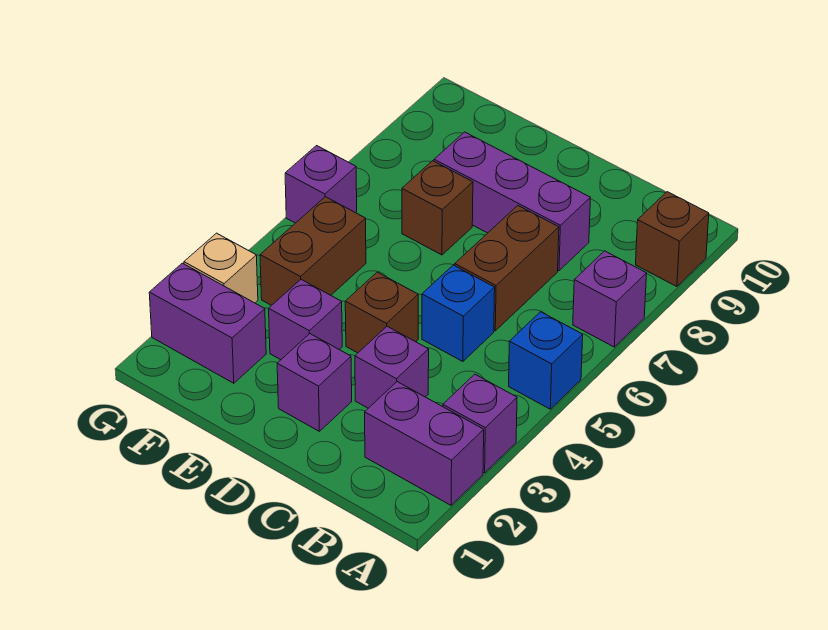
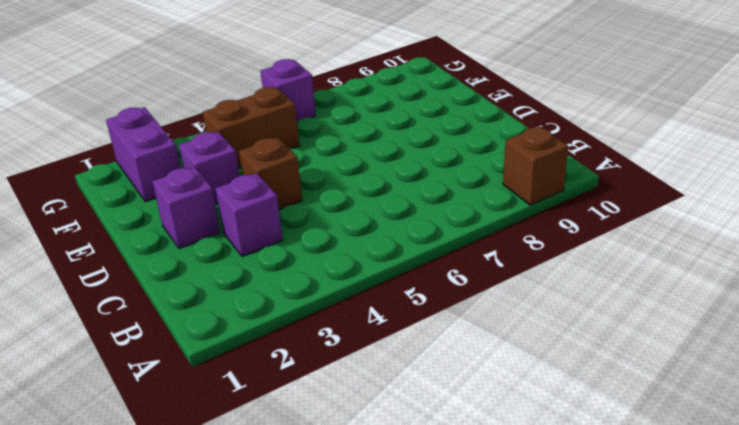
none -> purple brick A2:B2 level 1
none -> purple brick A3 level 1
none -> blue brick A5 level 1

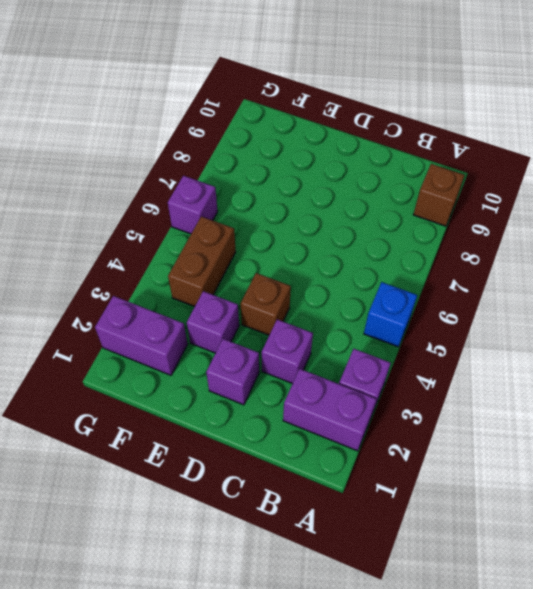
none -> purple brick A7 level 1
none -> blue brick C5 level 1
none -> brown brick C6:C7 level 1

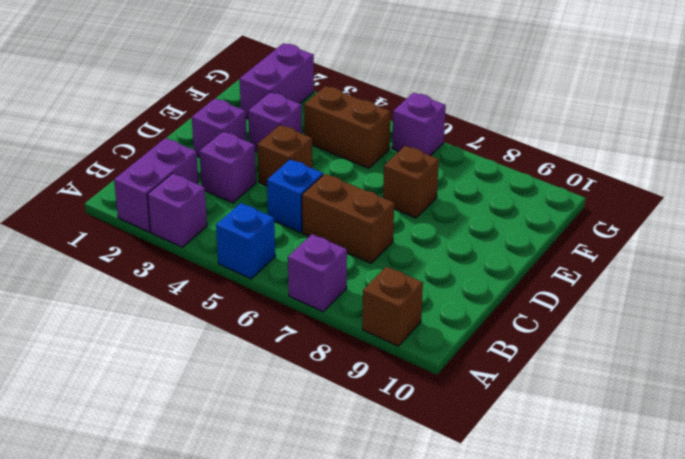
none -> purple brick C8:E8 level 1
none -> tan brick G3 level 1

